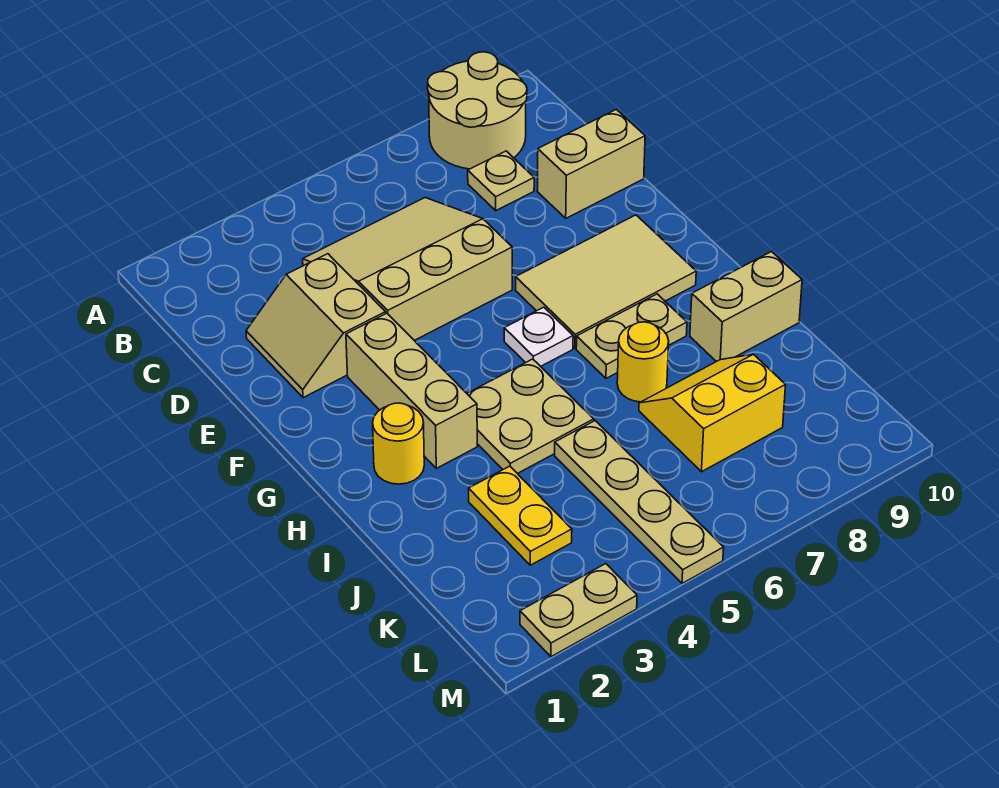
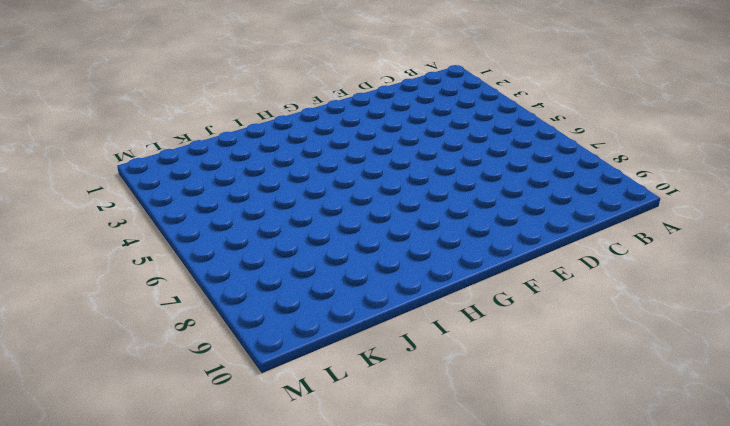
none -> tan round brick A8:B9 level 1
none -> tan slope C4:E6 level 1 top E
none -> tan plate C8 level 1

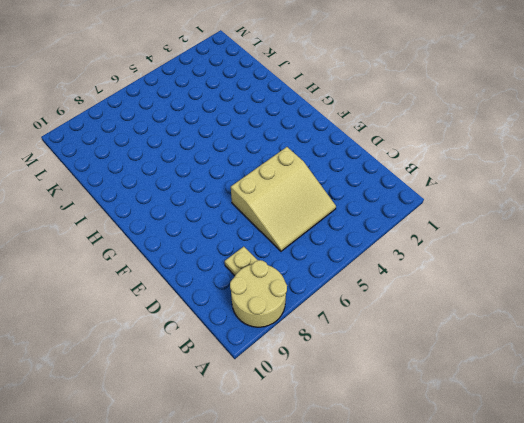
none -> tan slope D2:E3 level 1 top 3
none -> tan brick D9:D10 level 1
none -> tan brick F3:H3 level 1

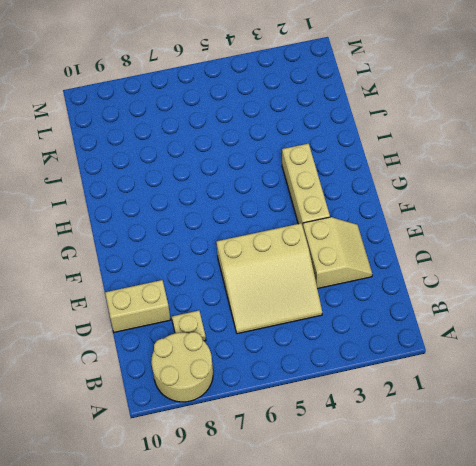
none -> tan tile F7:G9 level 1
none -> white plate G6 level 1
none -> yellow round brick H2 level 1

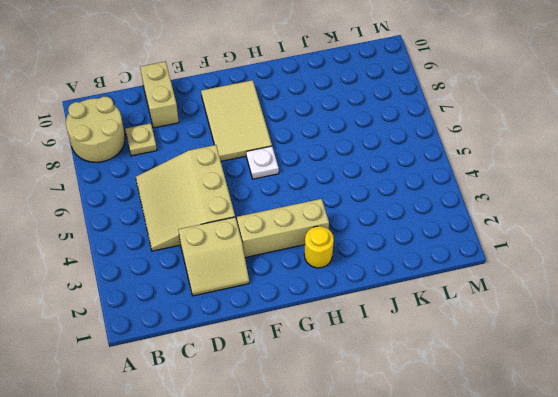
none -> tan plate H4:I5 level 1
none -> tan plate H7:H8 level 1
none -> yellow round brick I7 level 1

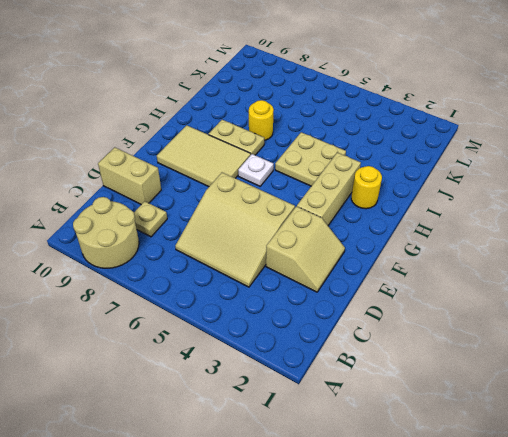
none -> tan brick I9:I10 level 1
none -> yellow plate J3:K3 level 1
none -> tan plate J5:M5 level 1

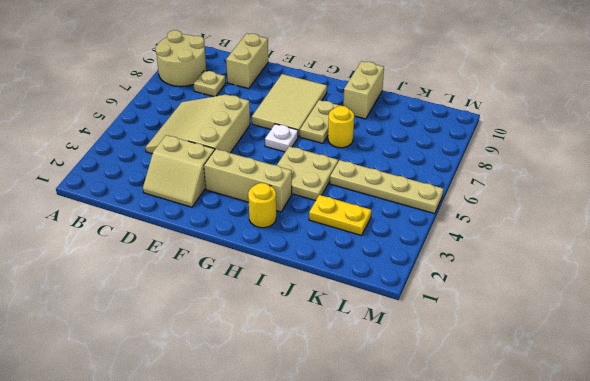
none -> yellow slope J7:K8 level 1 top K
none -> tan plate M2:M3 level 1

